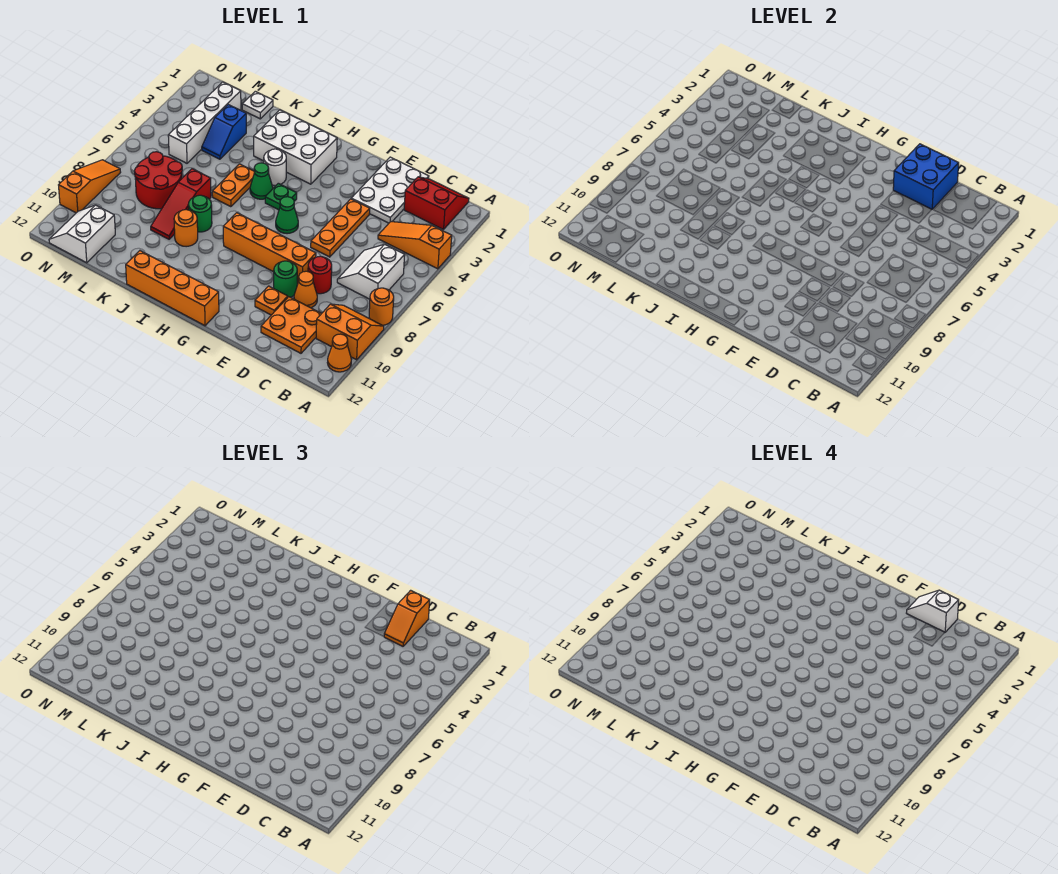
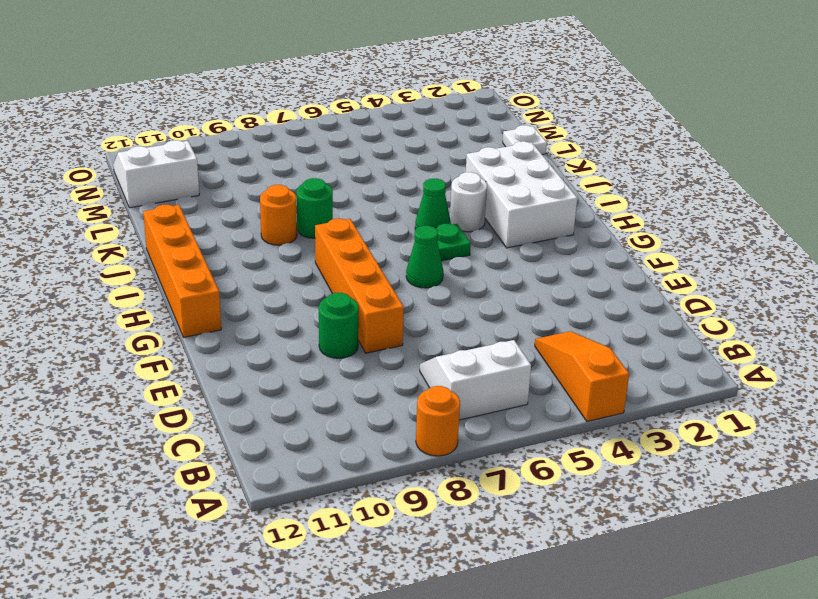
none -> orange slope A9:B10 level 1 top 10
none -> orange cone A11 level 1
none -> red slope B1:C2 level 1 top 2
none -> orange plate C10:D11 level 1

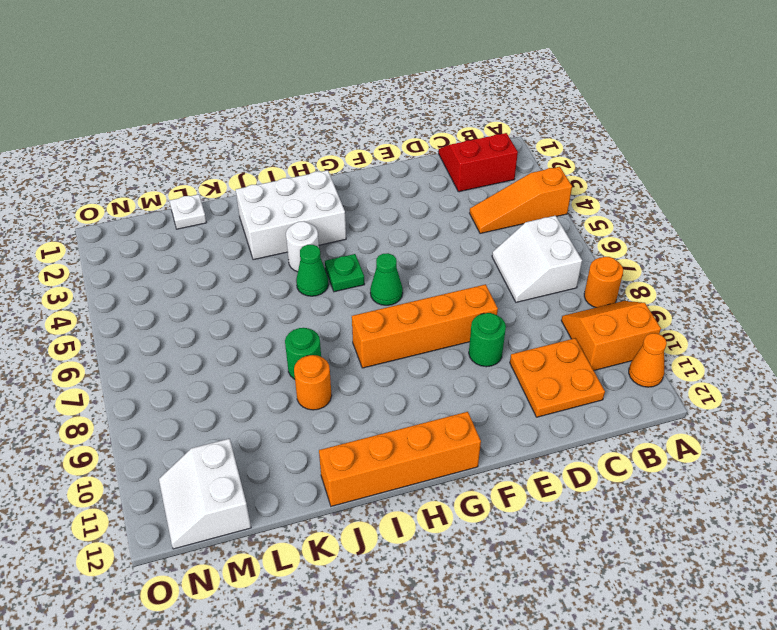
none -> white plate D1:E3 level 1
none -> red round brick D8 level 1
none -> orange cone D9 level 1
none -> orange plate E4:E6 level 1

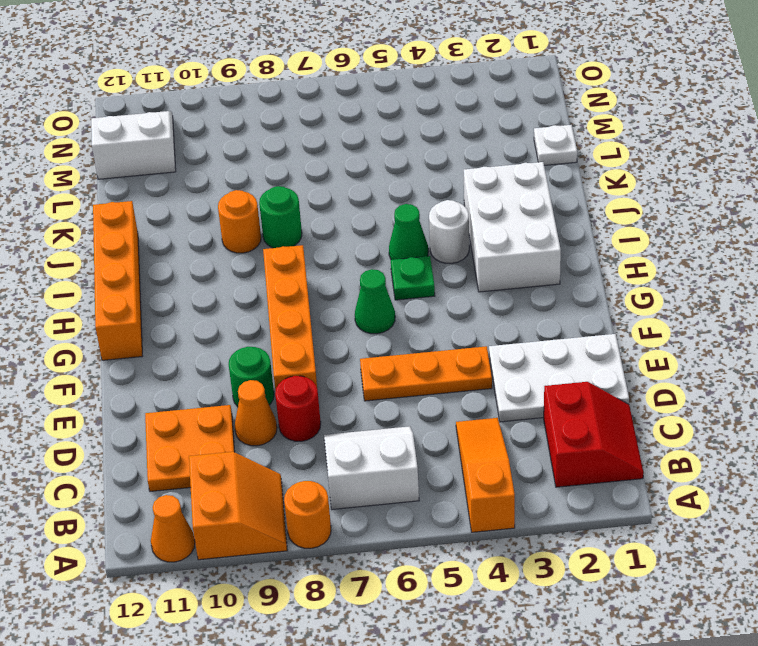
none -> orange plate E10 level 1
none -> orange plate J5:J6 level 1
none -> red slope K7:K9 level 1 top 7
none -> blue slope L3:L4 level 1 top 3

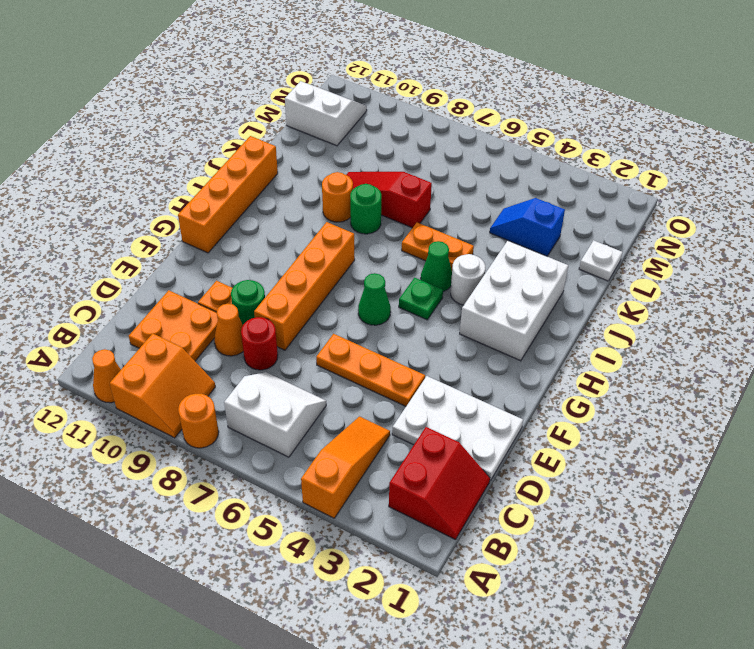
none -> red round brick L7:M8 level 1
none -> white brick M2:M5 level 1
none -> orange slope O8:O10 level 1 top 10
none -> blue brick D1:E2 level 2

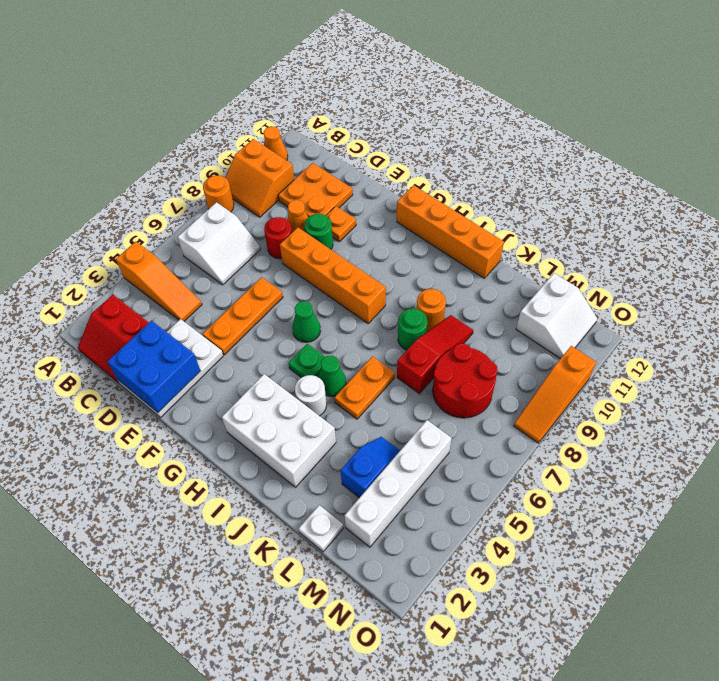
none -> orange slope D1:D2 level 3 top 1
none -> white slope D1:E1 level 4 top D

